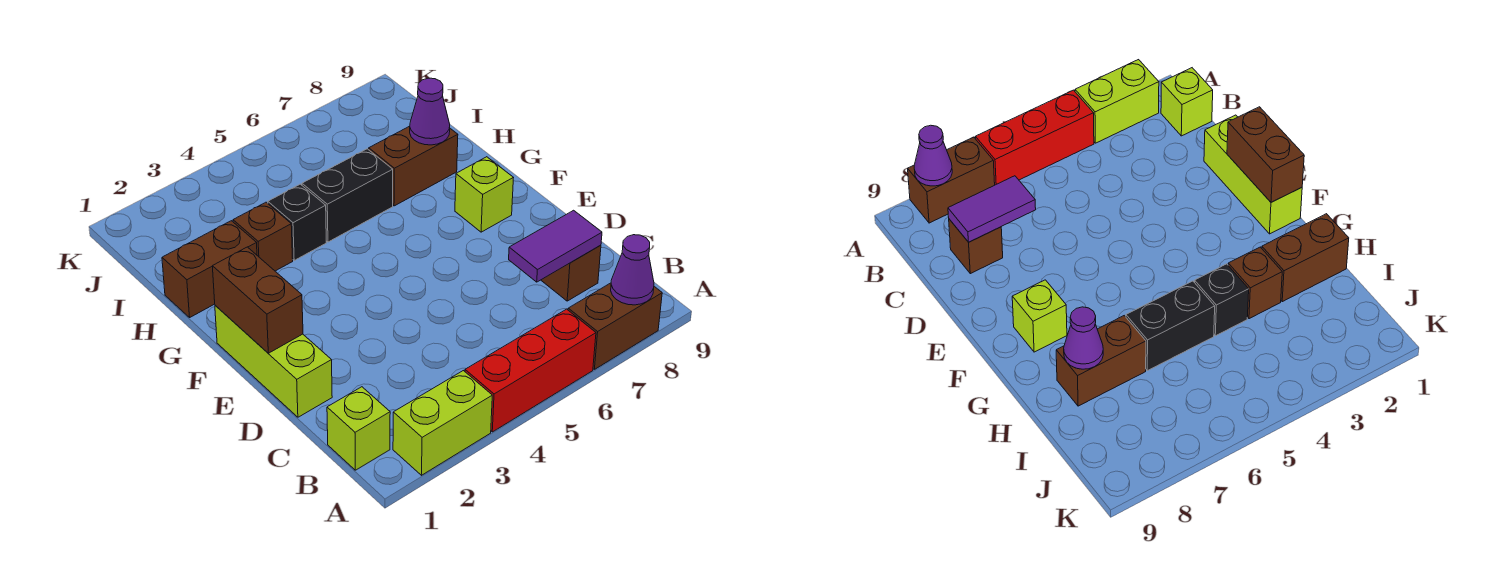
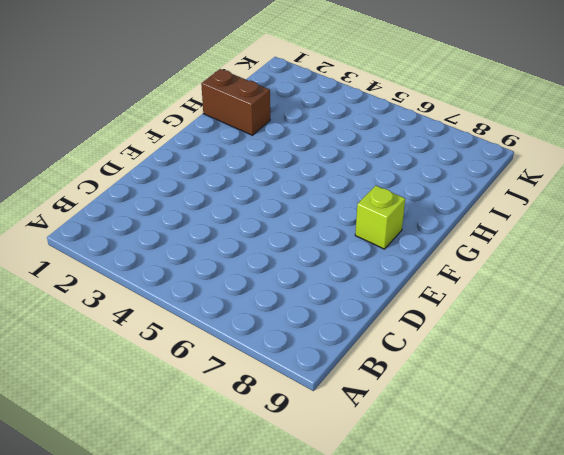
none -> lime brick A2:A3 level 1
none -> red brick A4:A6 level 1
none -> brown brick A7:A8 level 1

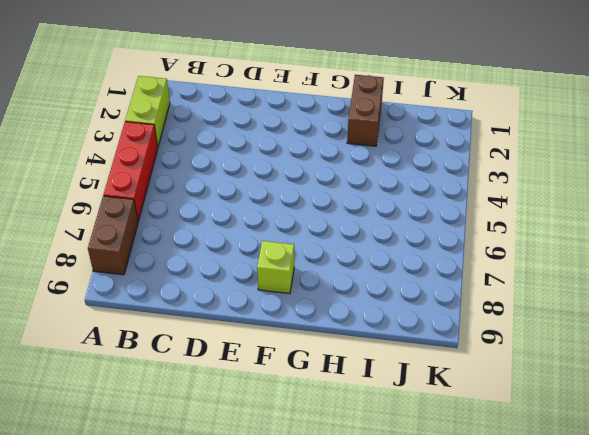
none -> lime brick B1 level 1
none -> brown brick C8 level 1
none -> lime brick D1:F1 level 1

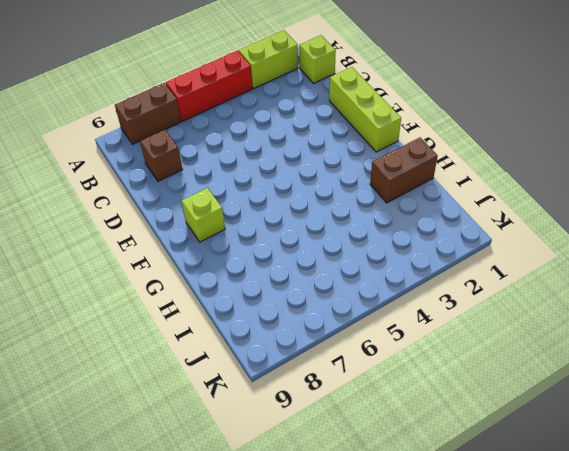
none -> brown brick H3 level 1
none -> black brick H4 level 1
none -> black brick H5:H6 level 1

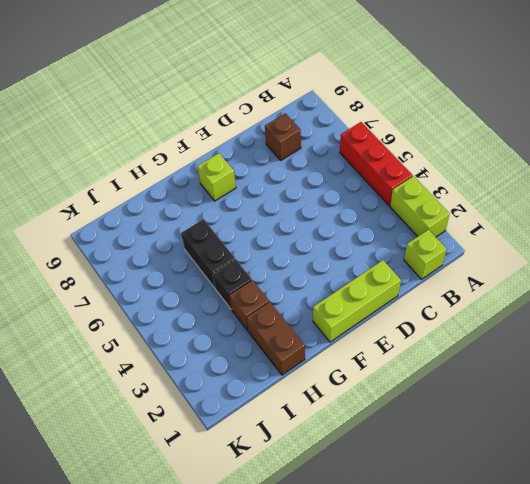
none -> brown brick A7:A8 level 1
none -> brown brick H7:H8 level 1
none -> purple cone A8 level 2

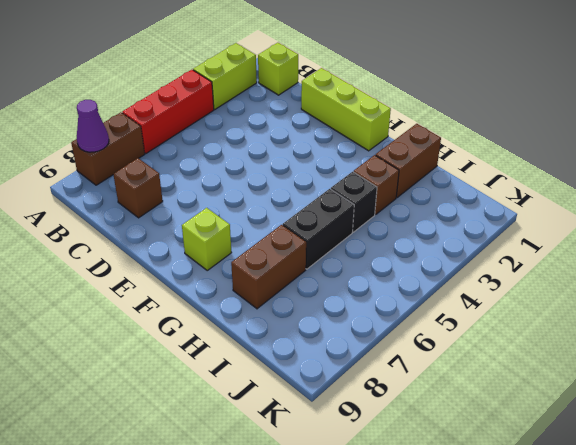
none -> purple tile C7:C8 level 2
none -> brown brick E1:F1 level 2
none -> purple cone H8 level 2

